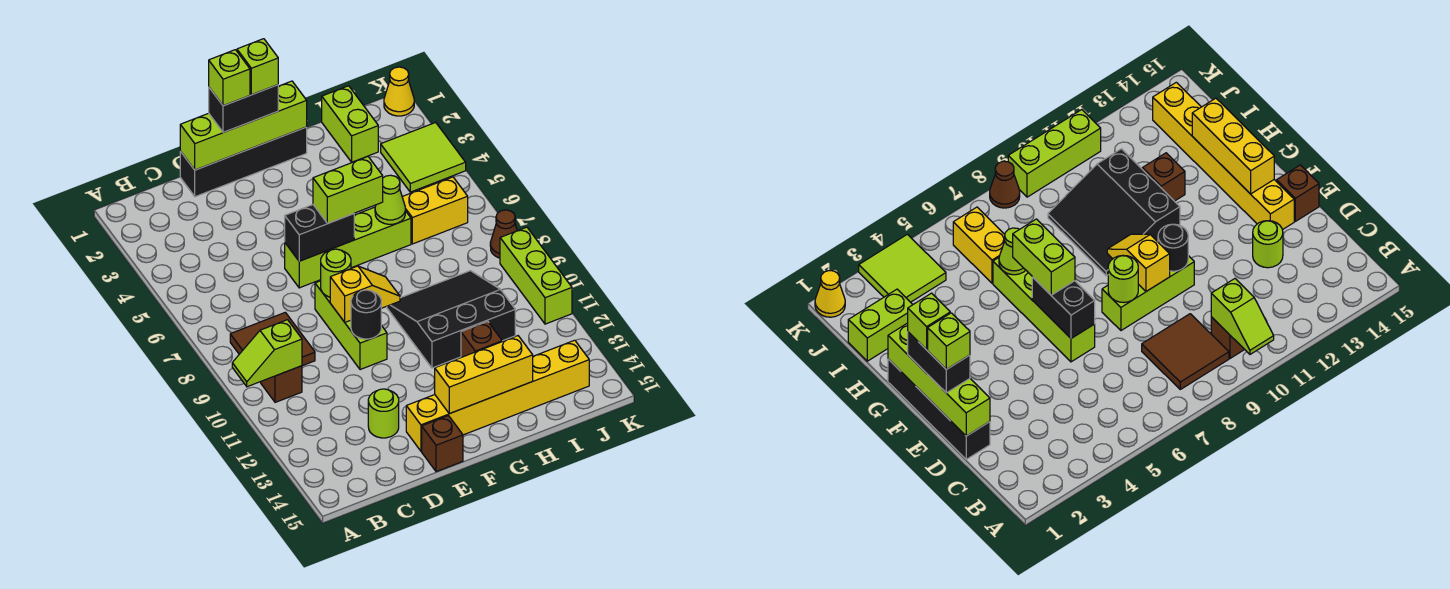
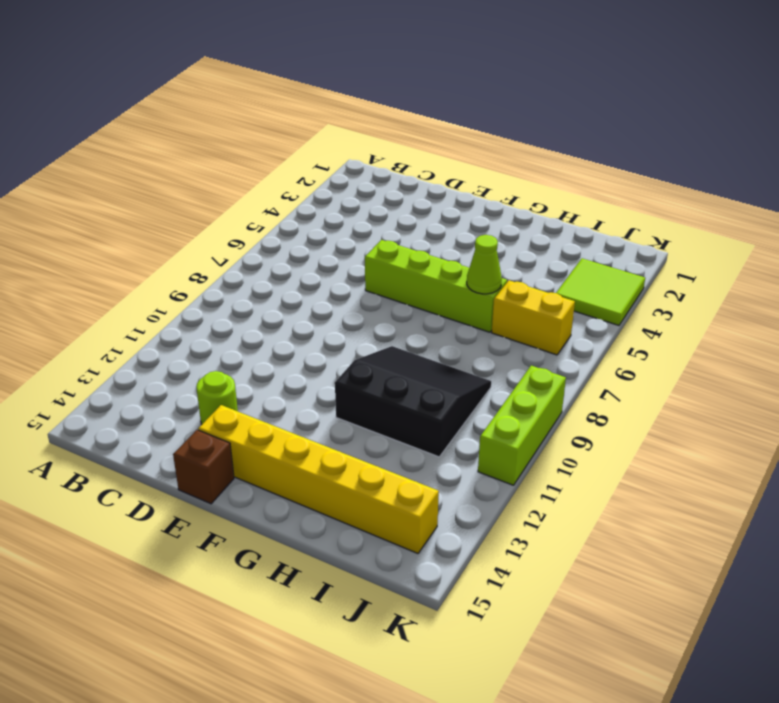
none -> brown tile B8:C9 level 1
none -> brown brick B10 level 1
none -> black brick D1:G1 level 1

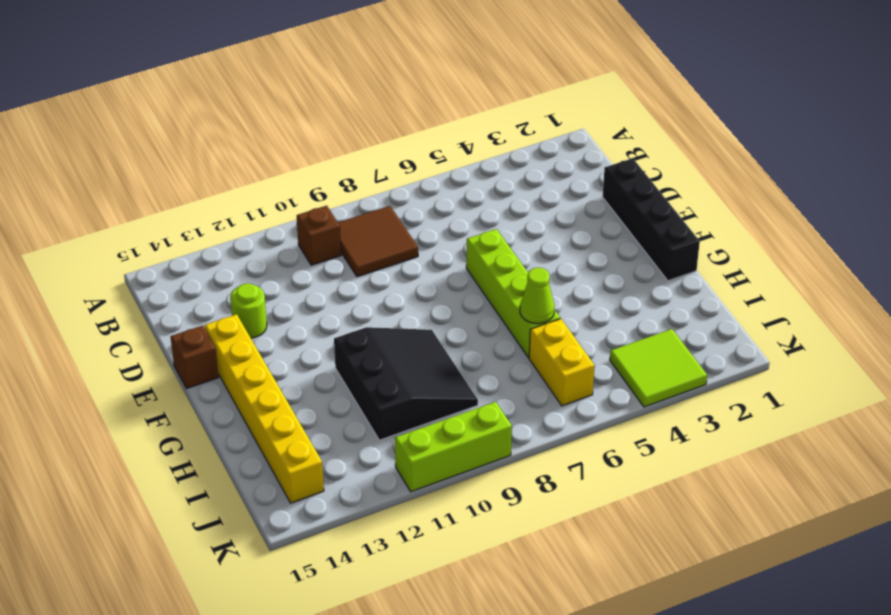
none -> lime brick E8:E10 level 1
none -> brown brick H12 level 1
none -> lime brick I1:I2 level 1

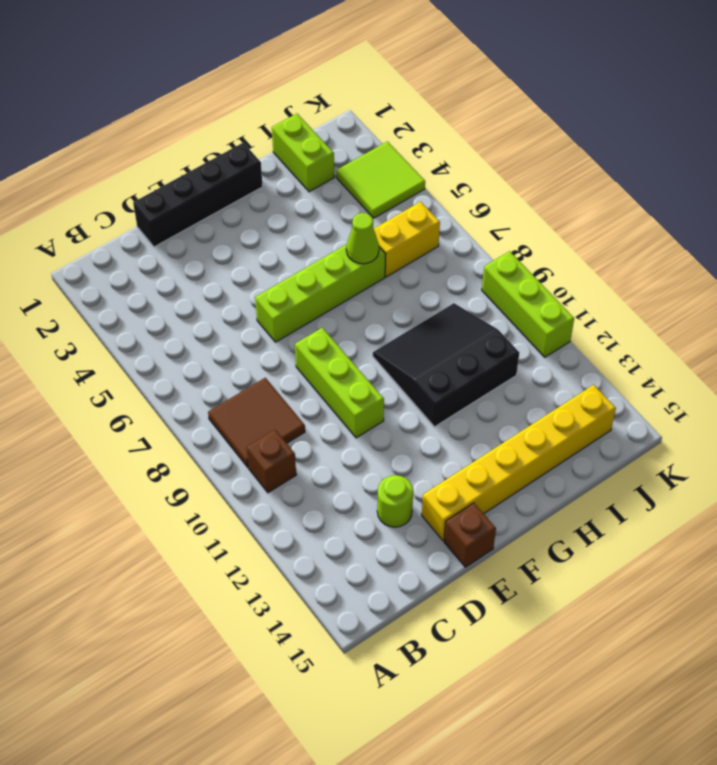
none -> brown brick H12 level 1
none -> yellow cone K1 level 1
none -> brown cone K8 level 1

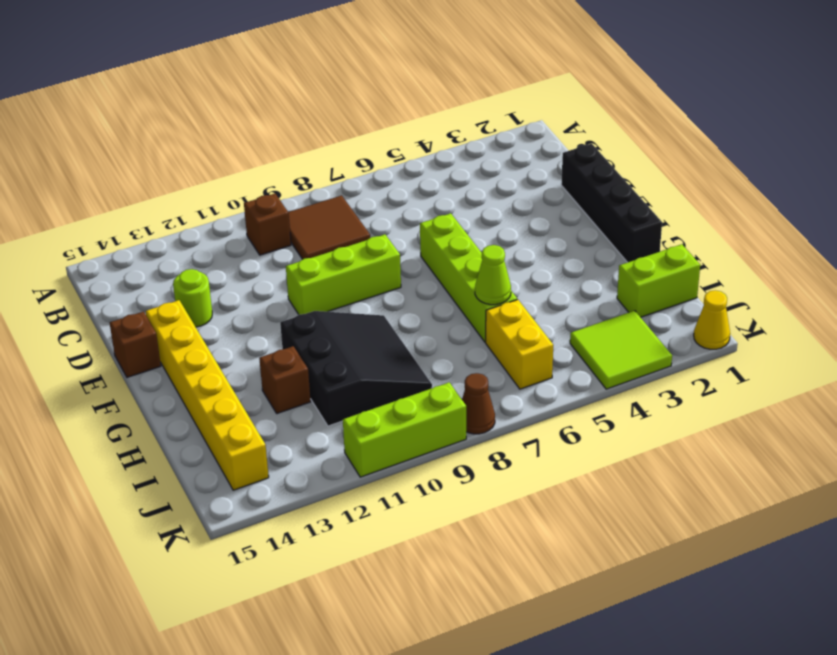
none -> lime slope A10:B10 level 2 top B
none -> lime brick D1:G1 level 2
none -> black brick E6:F6 level 2

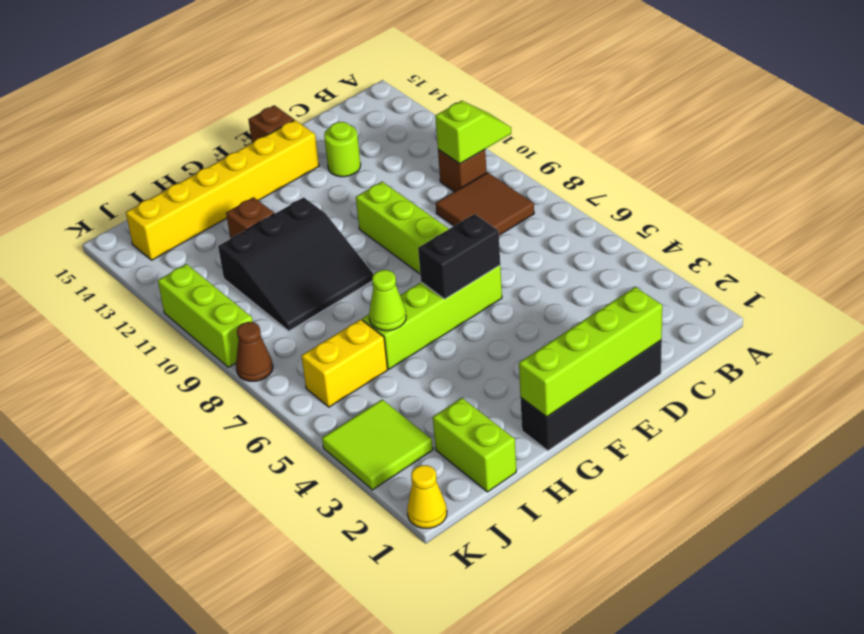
none -> lime round brick E8 level 2
none -> yellow slope E9:F9 level 2 top E
none -> black round brick E10 level 2

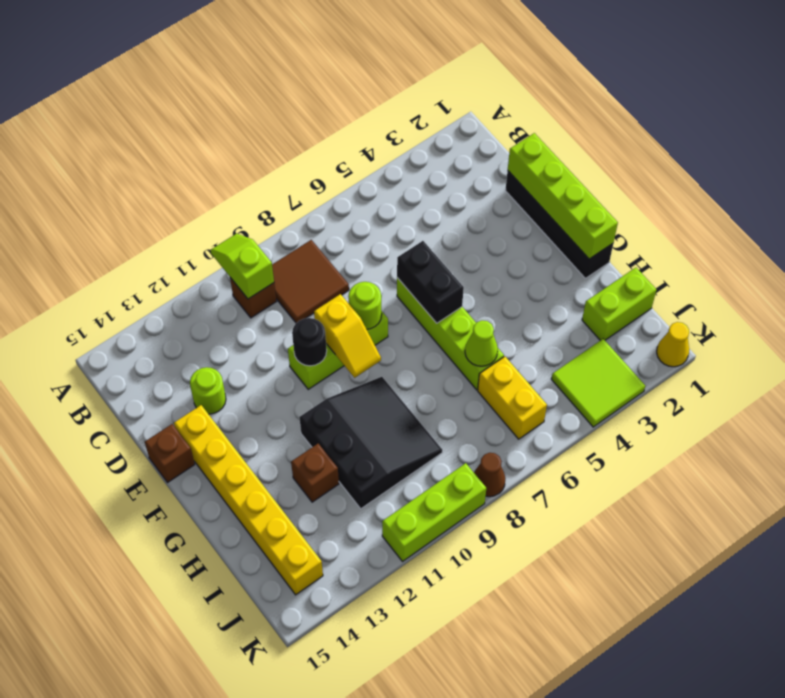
none -> yellow brick F14:H14 level 2
none -> black brick E1:F1 level 3
none -> lime brick F6:G6 level 3

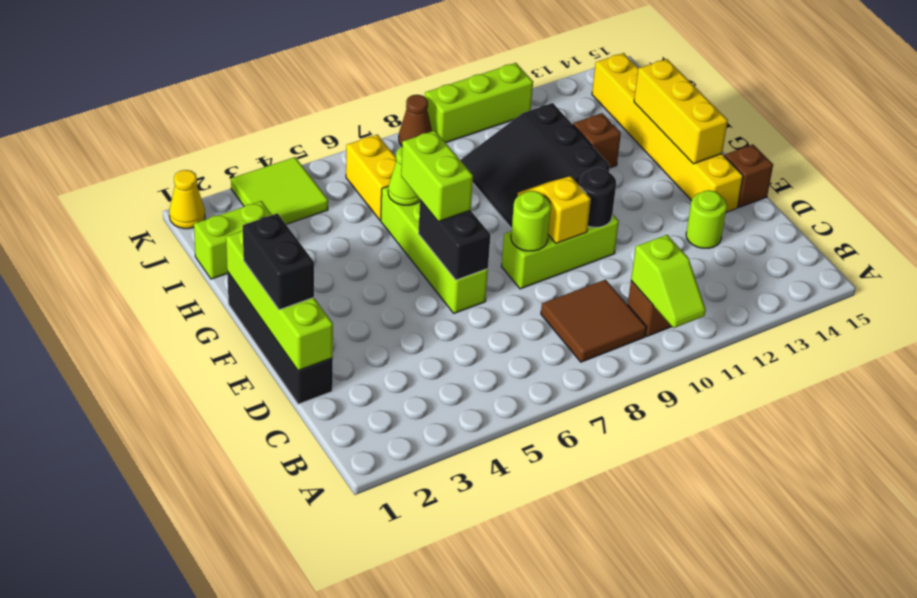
none -> lime brick E1 level 4
none -> lime brick F1 level 4

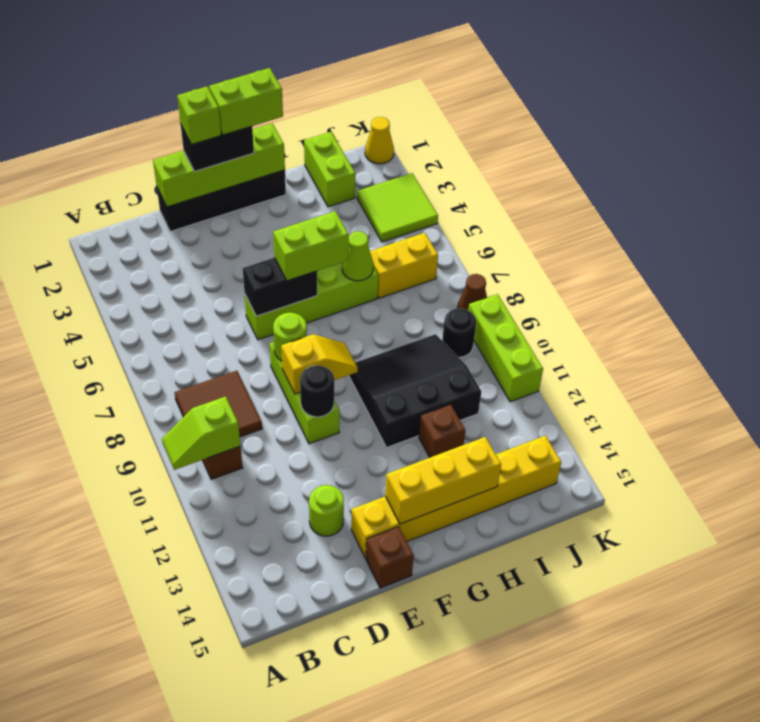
lime brick F1:G1 level 4 -> lime brick F1 level 4
black round brick J9 level 1 -> none

